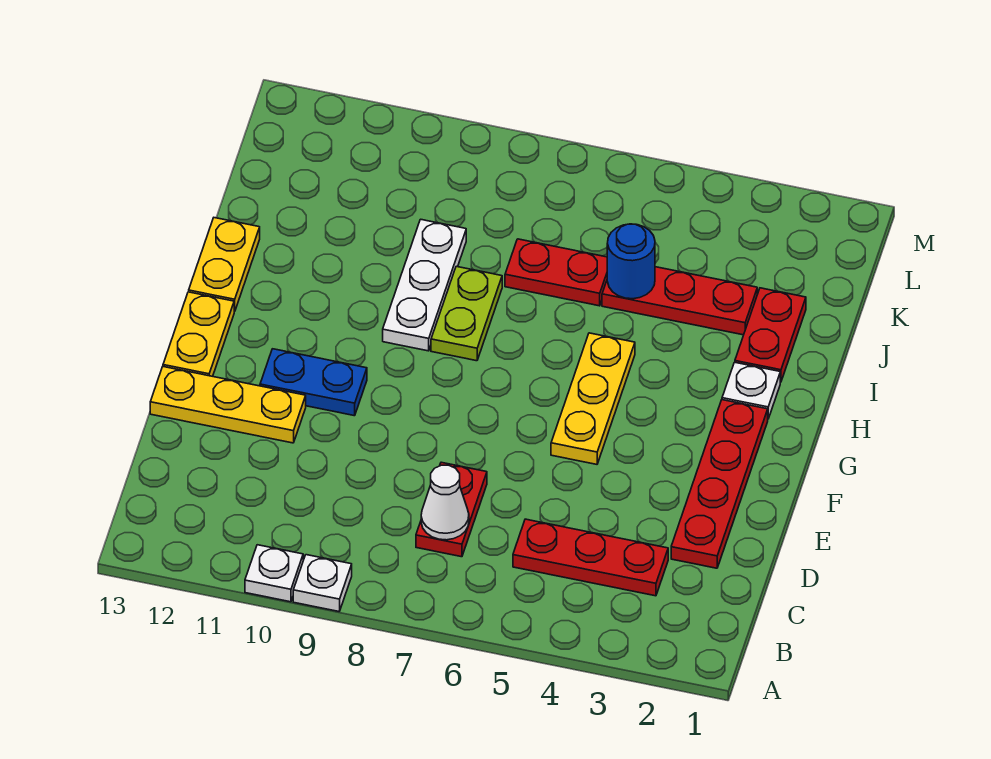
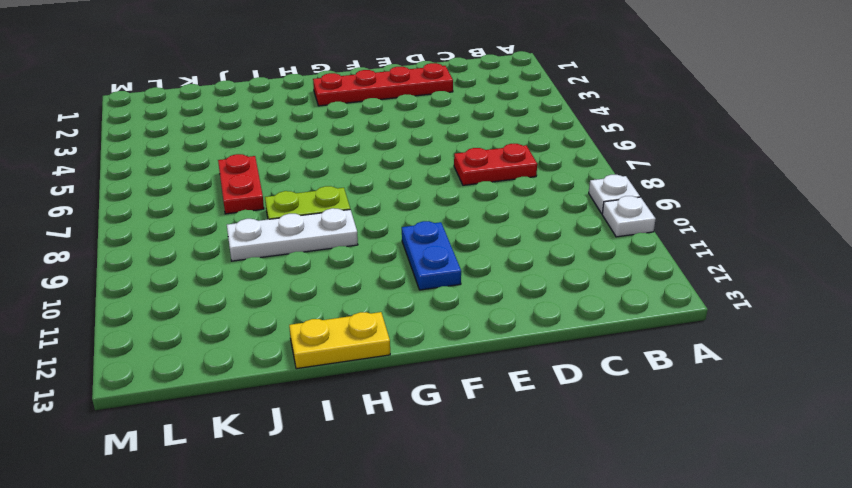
none -> red plate C3:C5 level 1
none -> yellow plate E11:E13 level 1
none -> yellow plate F5:H5 level 1

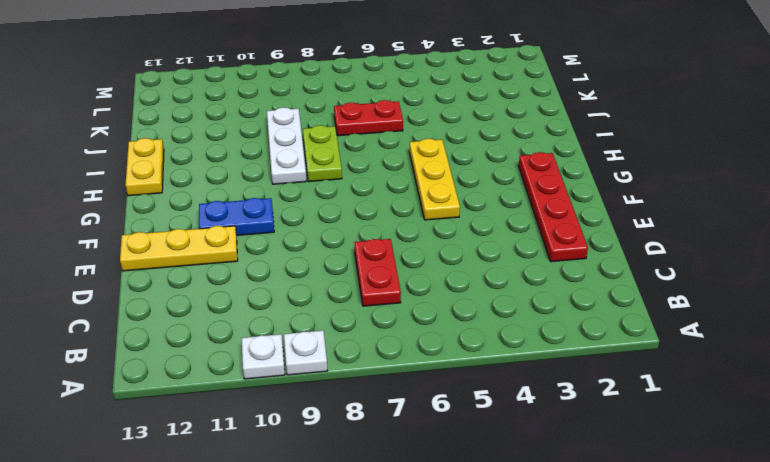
none -> red plate C3:C5 level 1
none -> yellow plate F13:G13 level 1
none -> white plate H2 level 1

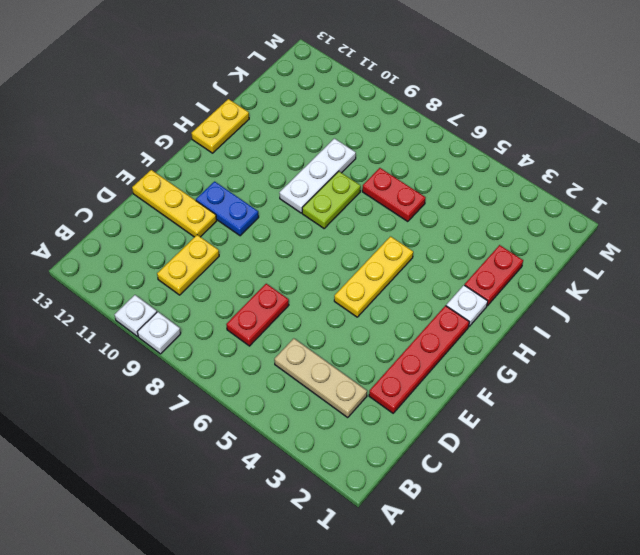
tan plate C3:C5 level 1 -> red plate C3:C5 level 1
yellow plate C10:D10 level 1 -> yellow plate F13:G13 level 1
none -> red plate J3:J5 level 1
none -> white cone C7 level 2
none -> blue round brick J5 level 2

